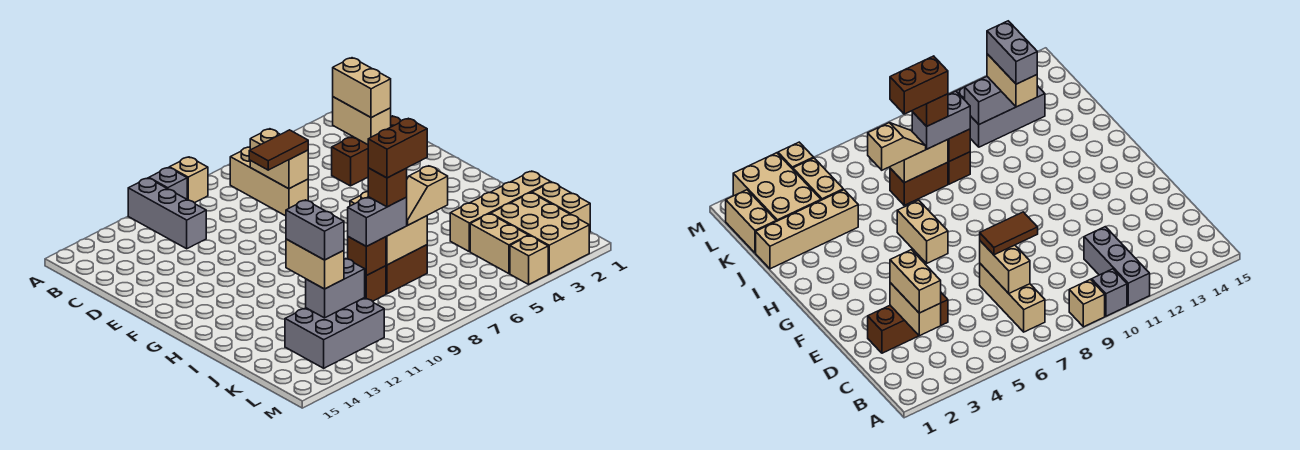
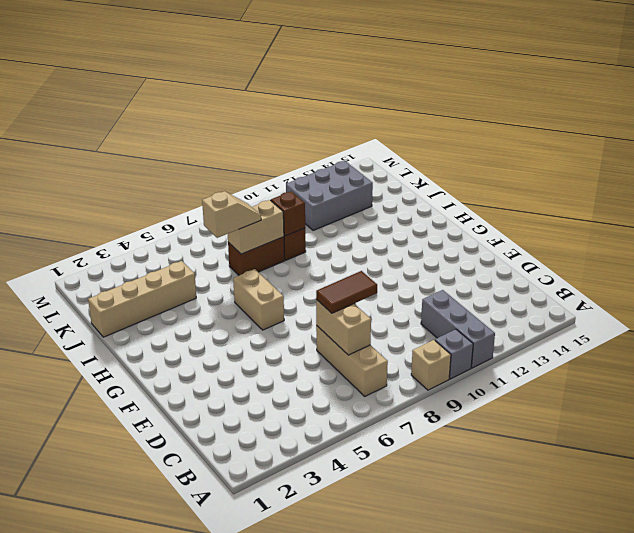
none -> brown brick D2:D4 level 1
none -> tan brick K1:L1 level 1
none -> tan brick K2:M3 level 1

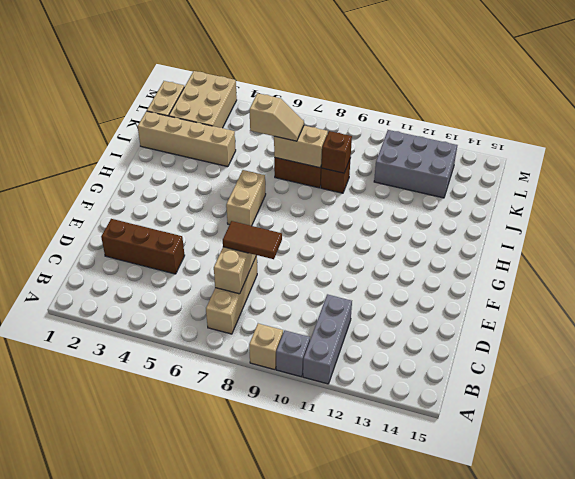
none -> tan brick K4:L4 level 1
none -> tan brick M4 level 1
none -> tan brick C3:D3 level 2

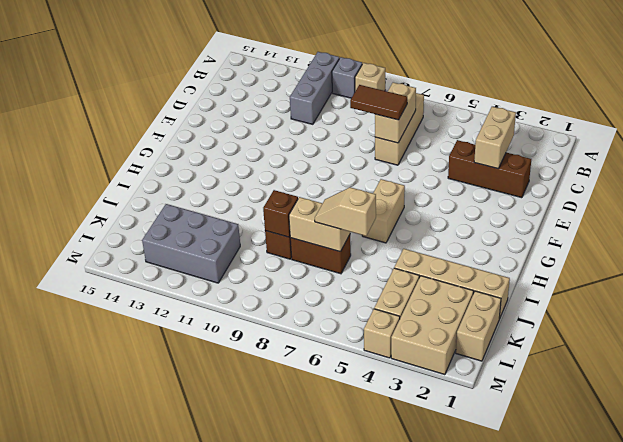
none -> grey brick K11:K12 level 2
none -> tan brick C3:D3 level 3
none -> grey brick J8:J9 level 3

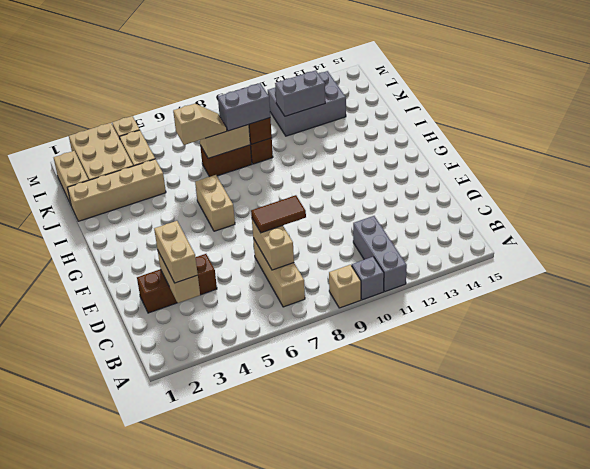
none -> tan brick J12:K12 level 3
none -> brown brick J8 level 4
none -> grey brick J12:K12 level 4

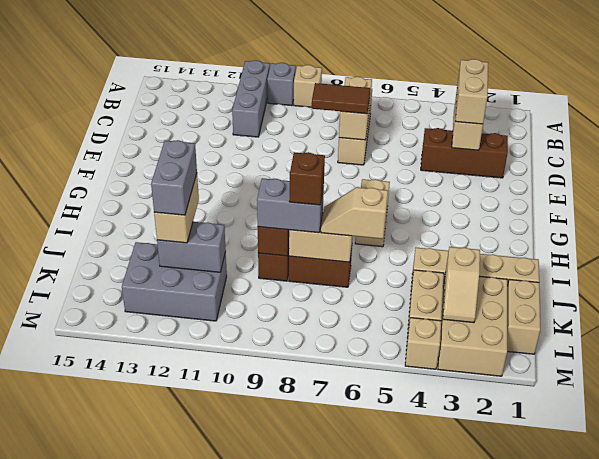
tan slope K3:L3 level 2 top K -> none
none -> brown brick J7:J8 level 5

